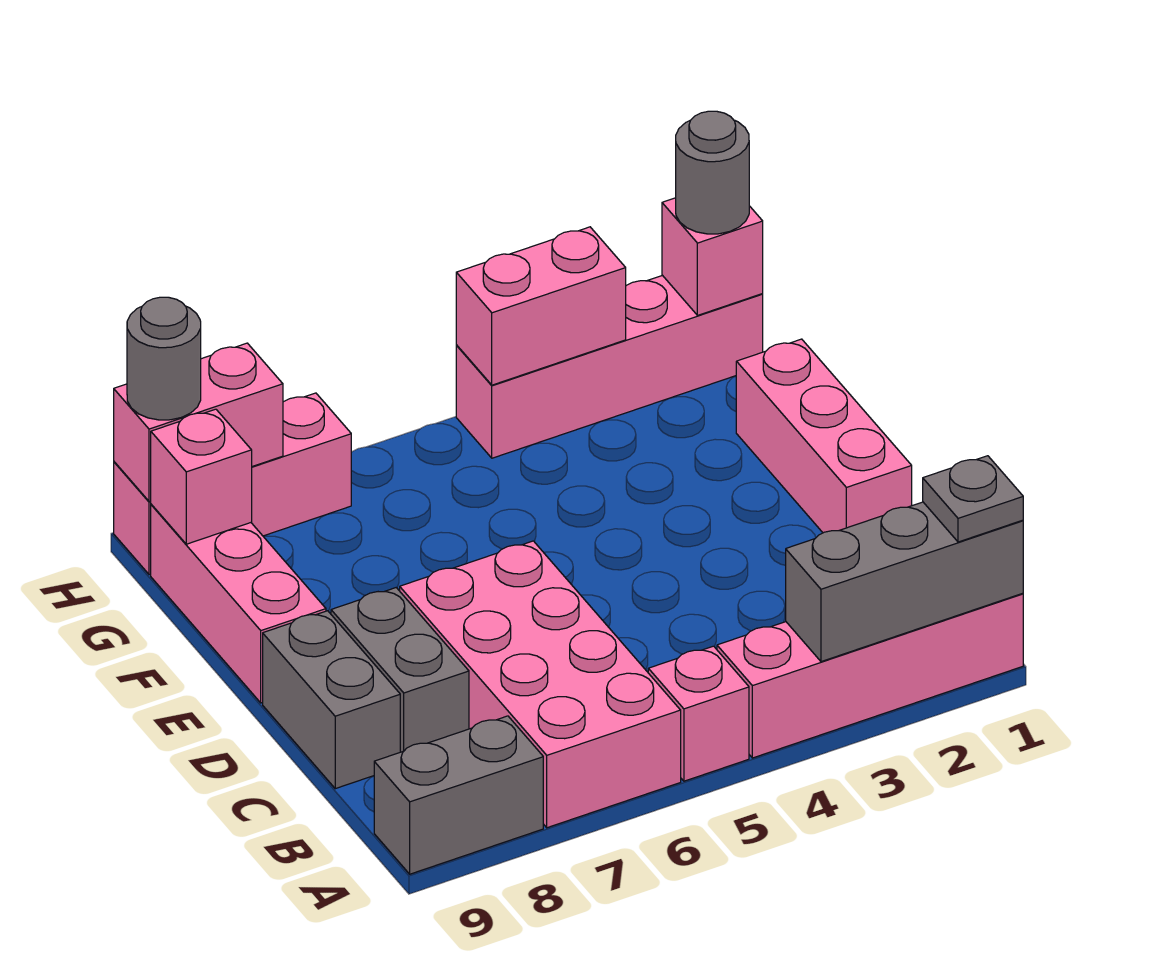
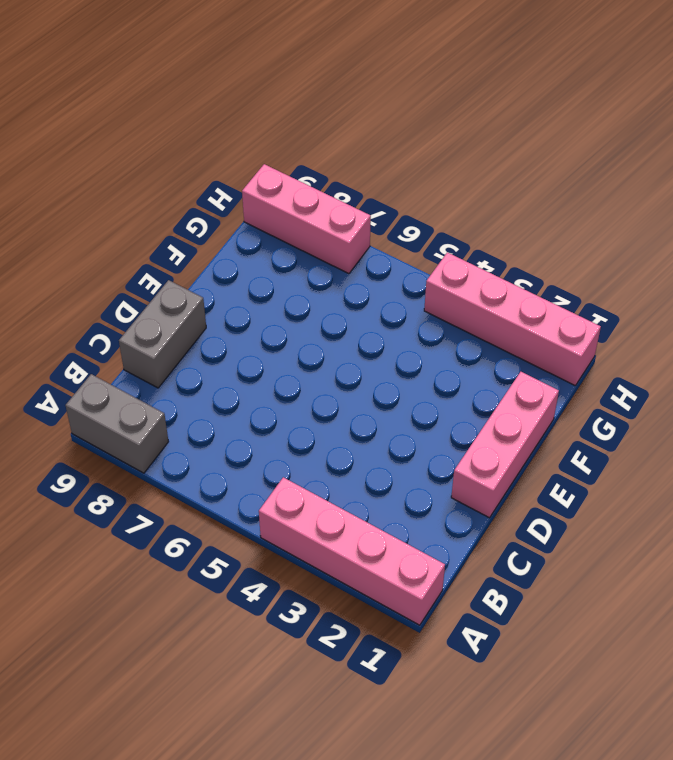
none -> pink brick A5 level 1
none -> pink brick A6:D7 level 1
none -> grey brick C8:D8 level 1

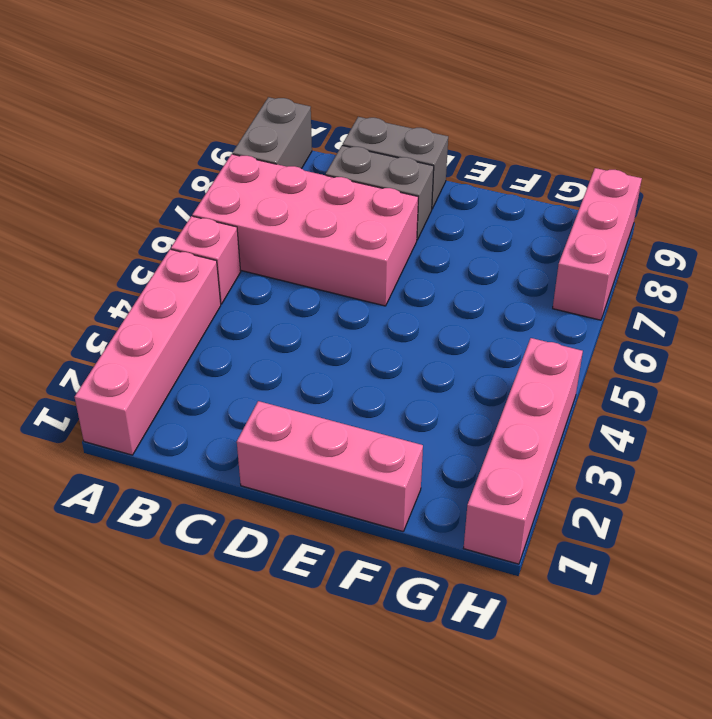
none -> pink brick E9:G9 level 1
none -> grey brick A1:A3 level 2
none -> pink brick G9 level 2

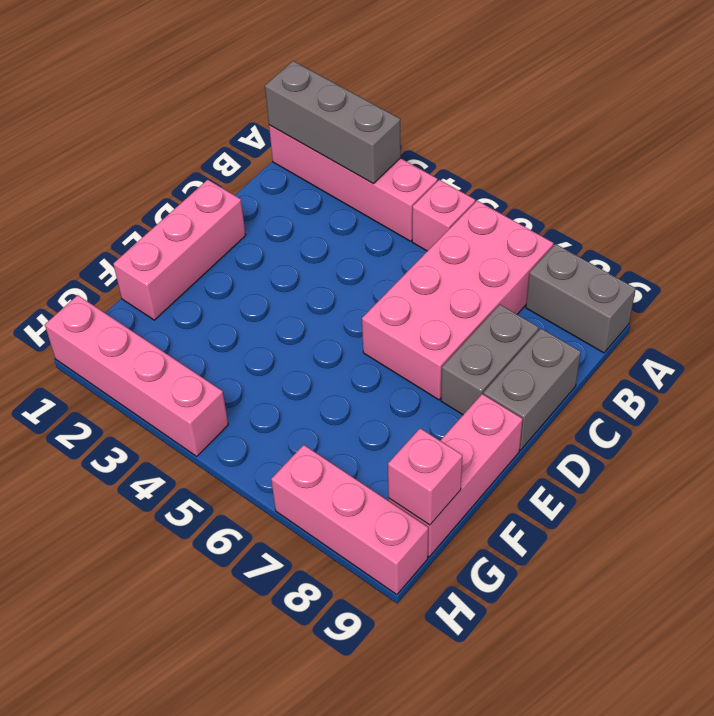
none -> pink brick H1 level 2
none -> pink brick H3:H4 level 2
none -> pink brick H8:H9 level 2

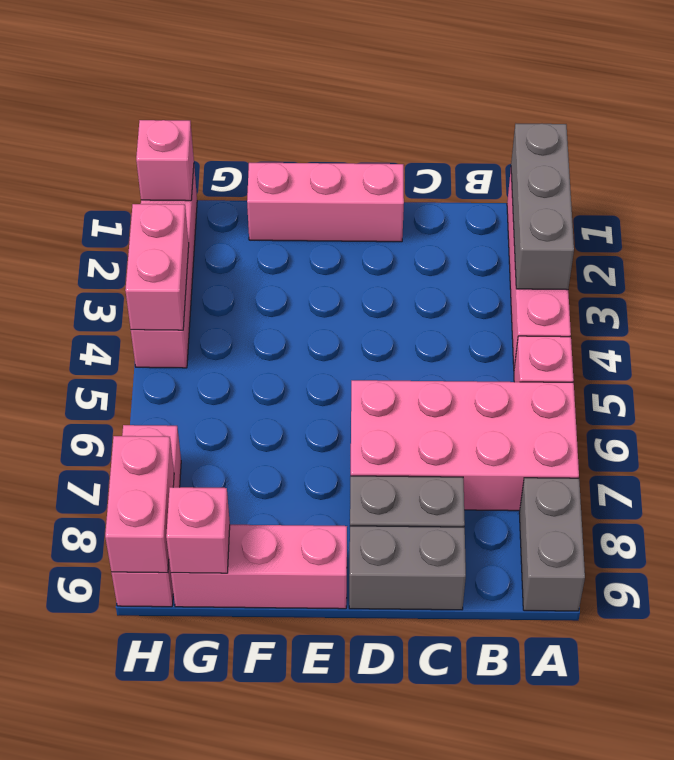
none -> grey plate A1 level 3
none -> grey round brick H1 level 3
none -> grey round brick H9 level 3

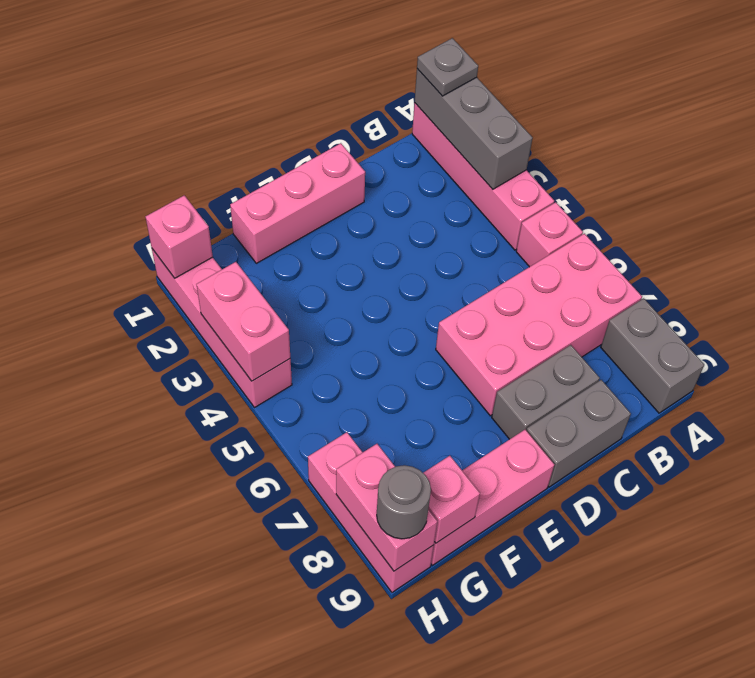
none -> grey round brick H1 level 3

